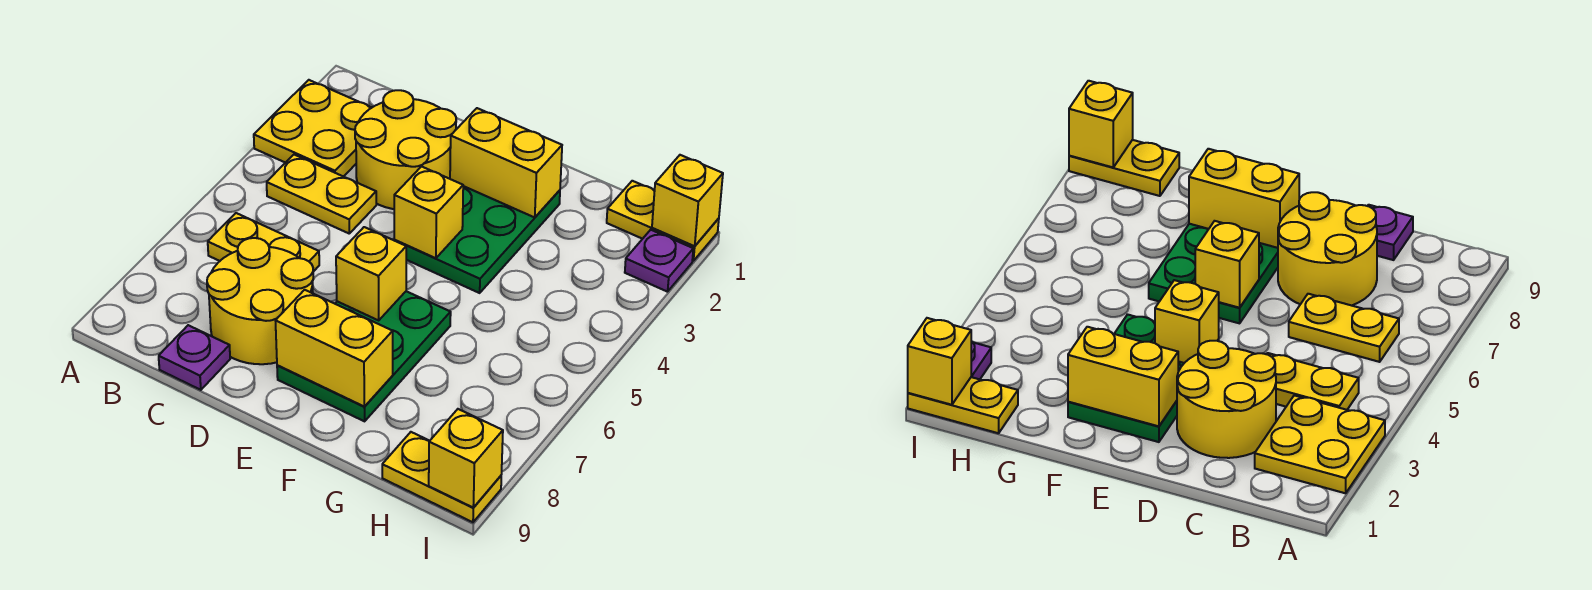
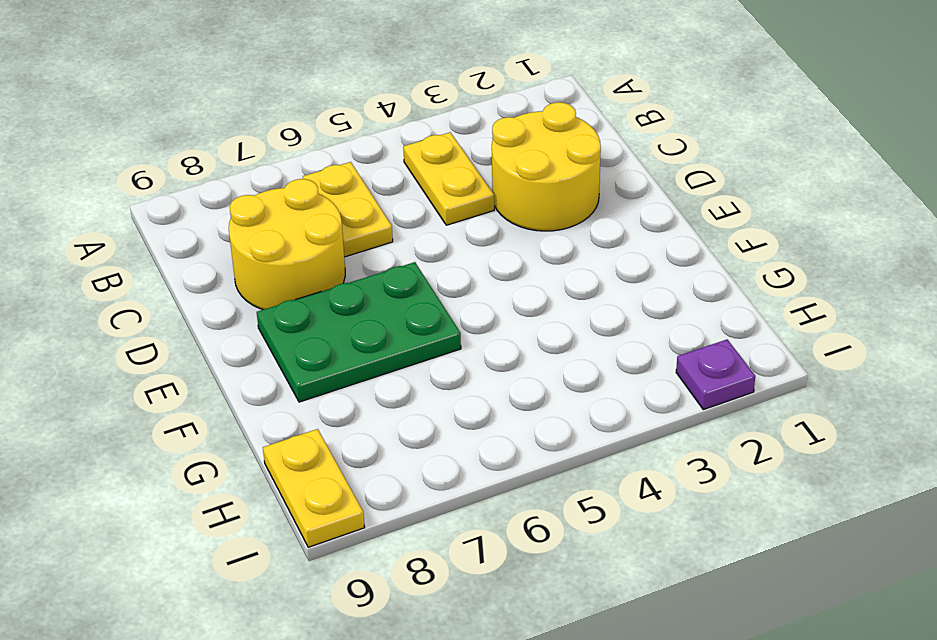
none -> yellow plate A2:B3 level 1
none -> purple plate C9 level 1
none -> green plate E2:F4 level 1

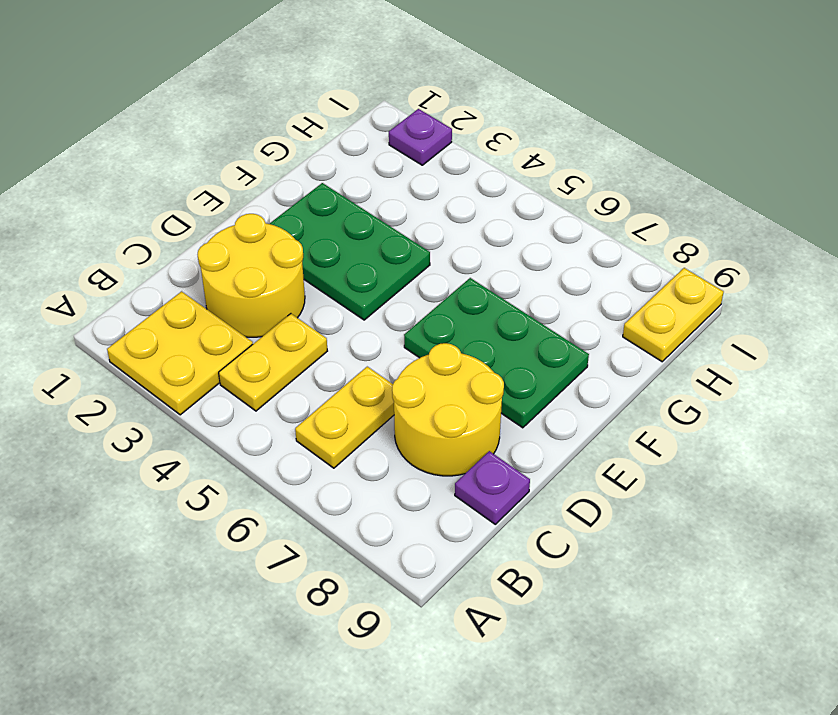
none -> yellow plate H1:I1 level 1
none -> yellow brick E2:F2 level 2
none -> yellow brick E4 level 2

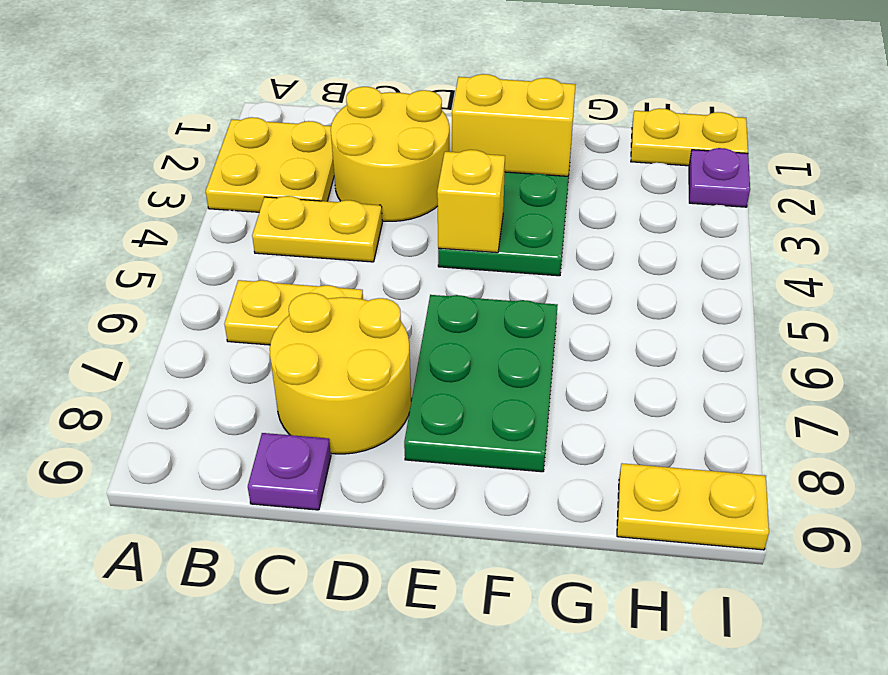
none -> yellow brick E6 level 2
none -> yellow brick E8:F8 level 2
none -> yellow brick I1 level 2

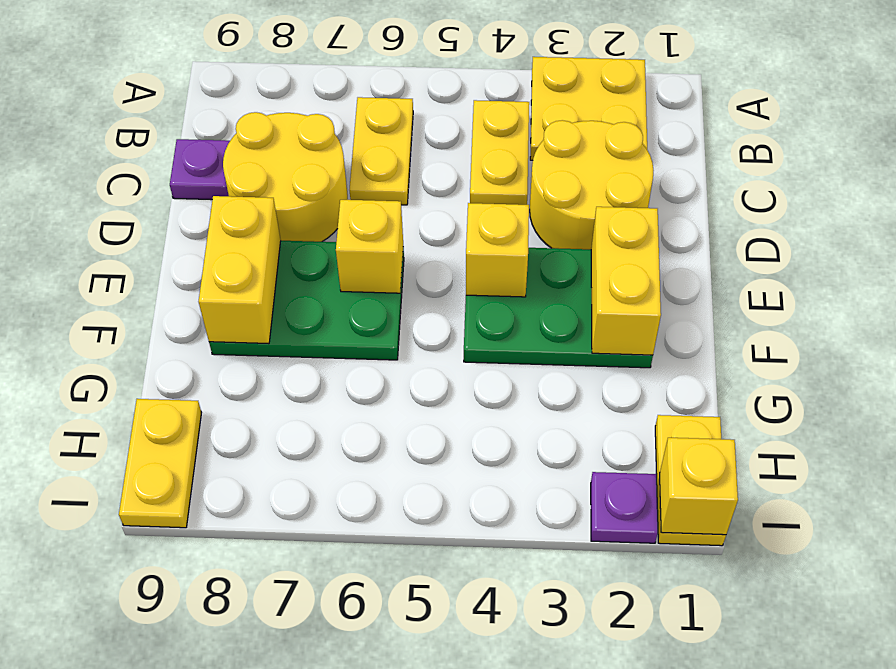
none -> yellow brick I9 level 2

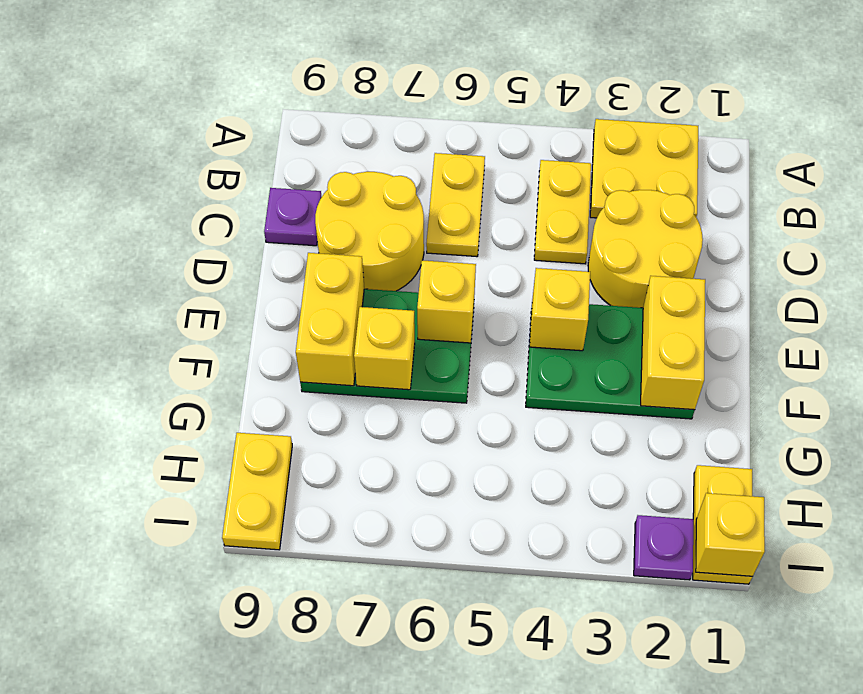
yellow brick F7 level 2 -> yellow brick I9 level 2

